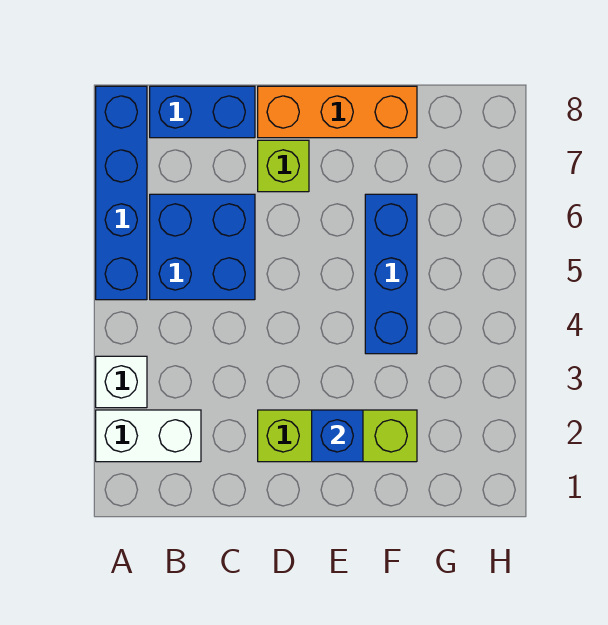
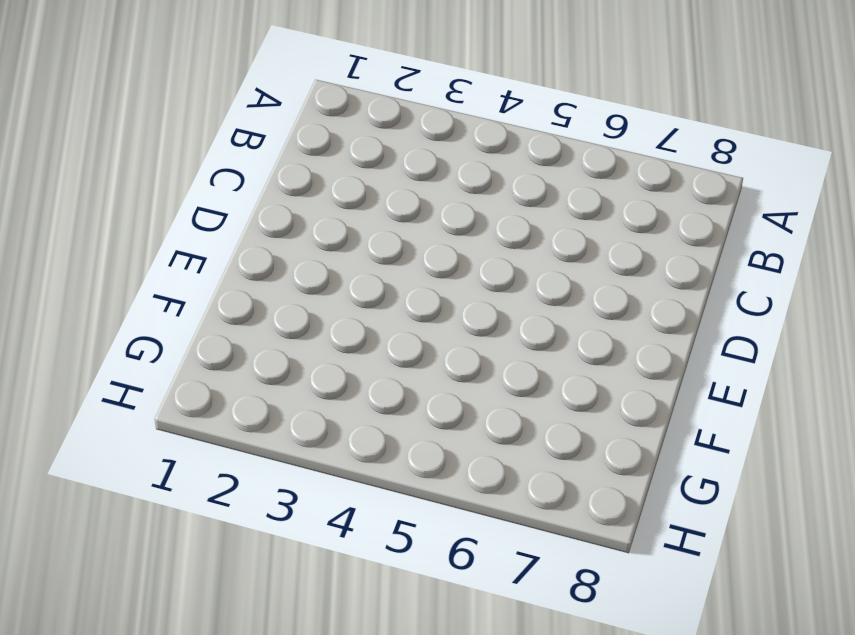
none -> white brick A2:B2 level 1
none -> white brick A3 level 1

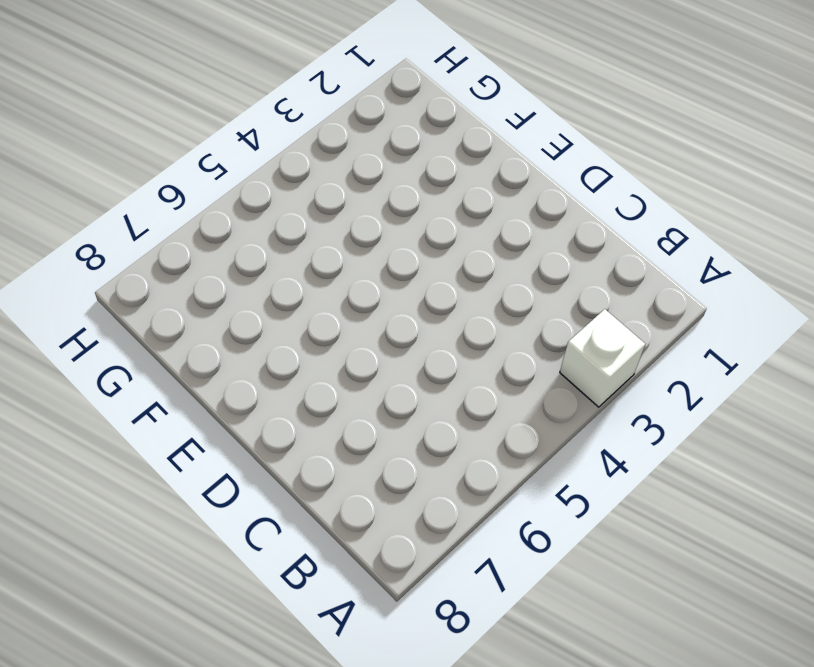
none -> white brick A2:B2 level 1
none -> blue brick A5:A8 level 1

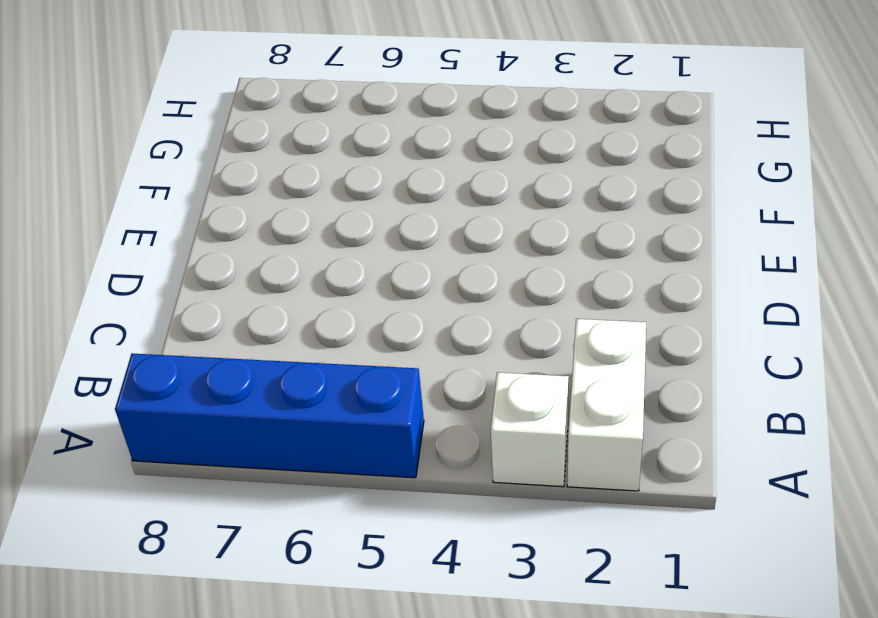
none -> blue brick B5:C6 level 1
none -> blue brick B8:C8 level 1

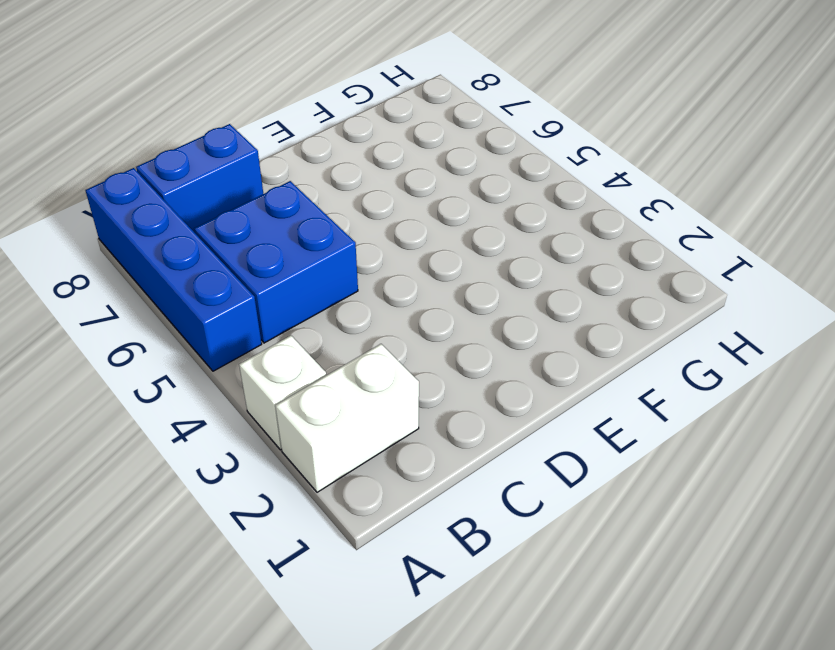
none -> lime brick D2:F2 level 1
none -> lime brick D7 level 1

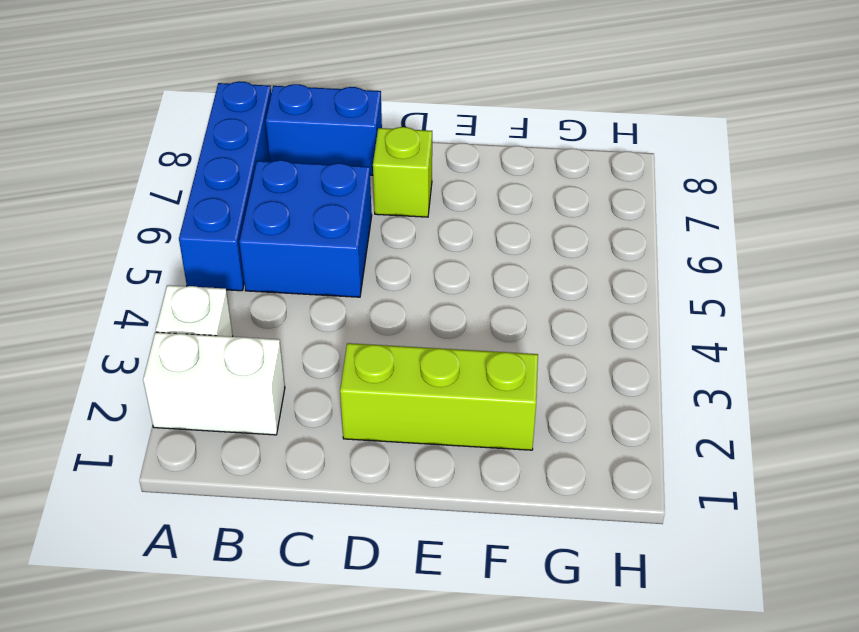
none -> orange brick D8:F8 level 1
none -> blue brick F4:F6 level 1

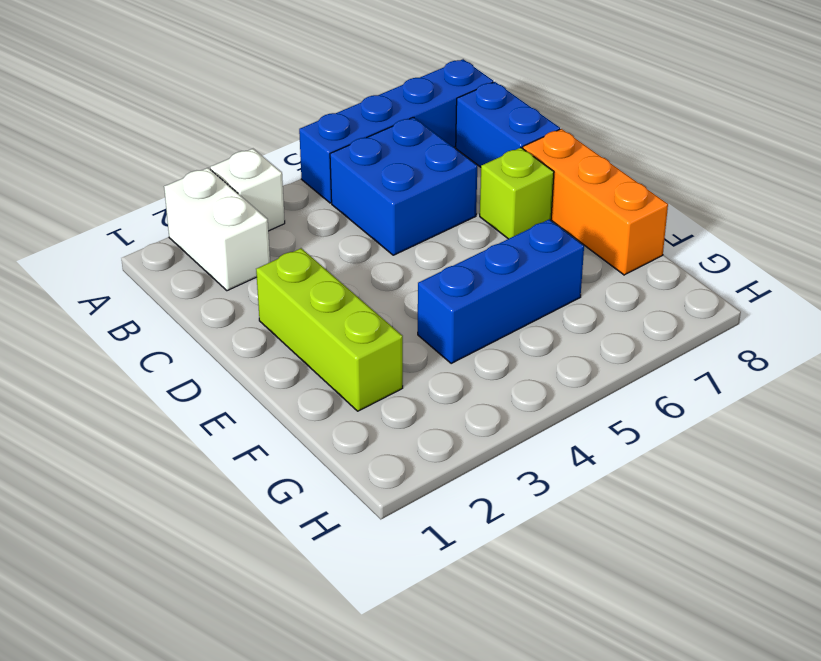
none -> blue brick E2 level 2

